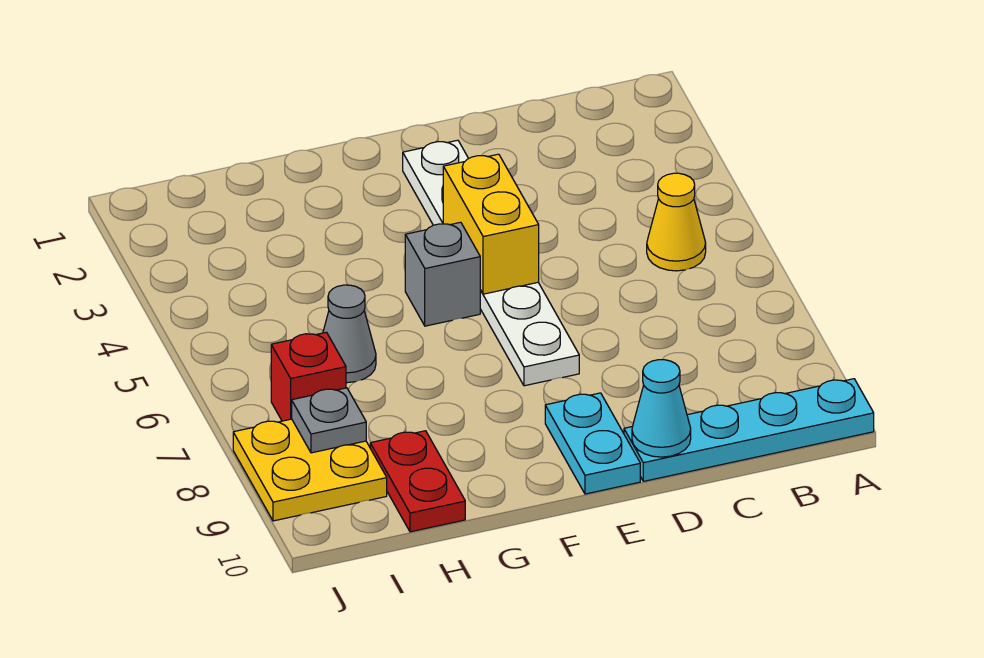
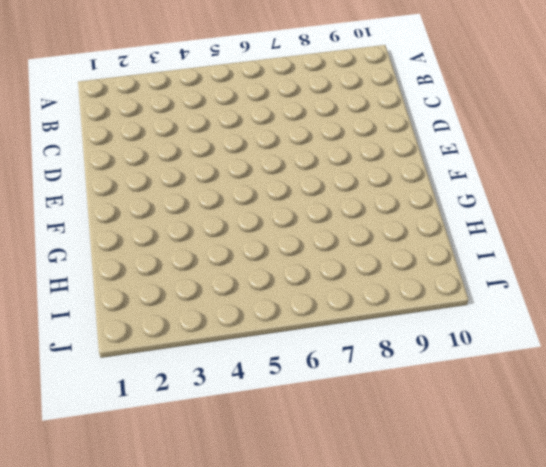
none -> cyan plate A10:D10 level 1
none -> yellow cone B5 level 1
none -> white plate E2:E7 level 1

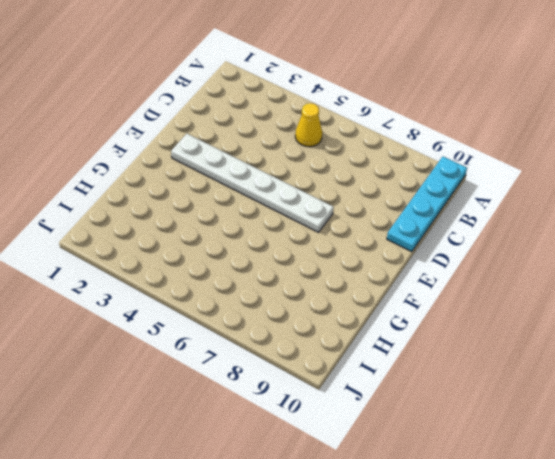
none -> cyan plate E9:E10 level 1
none -> grey brick F5 level 1
none -> grey cone H6 level 1

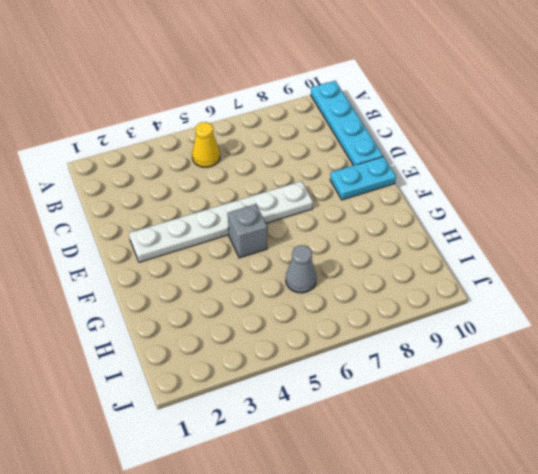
none -> red plate H9:H10 level 1
none -> red brick I7 level 1
none -> yellow plate I8:J9 level 1

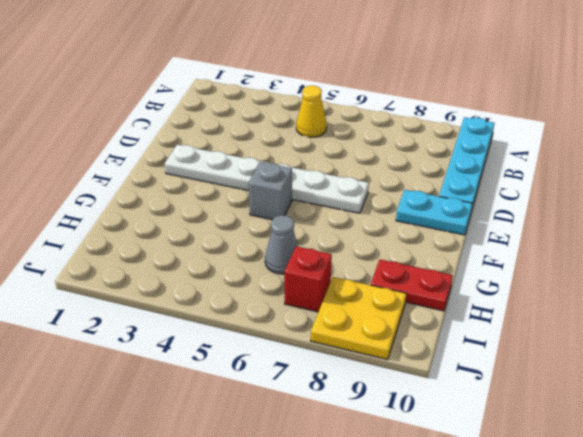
none -> cyan cone D10 level 2
none -> yellow brick E4:E5 level 2
none -> grey plate I8 level 2

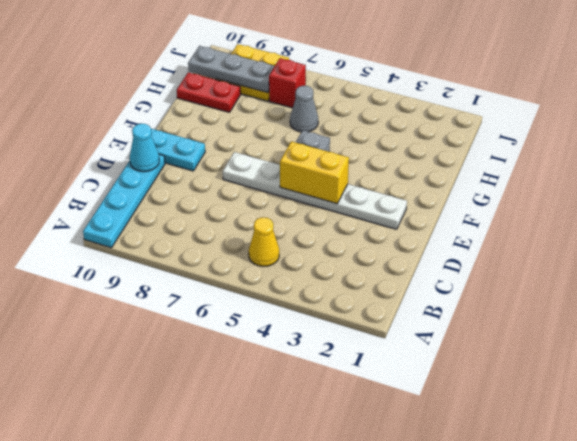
grey plate I8:I10 level 2 -> grey plate I8 level 2

